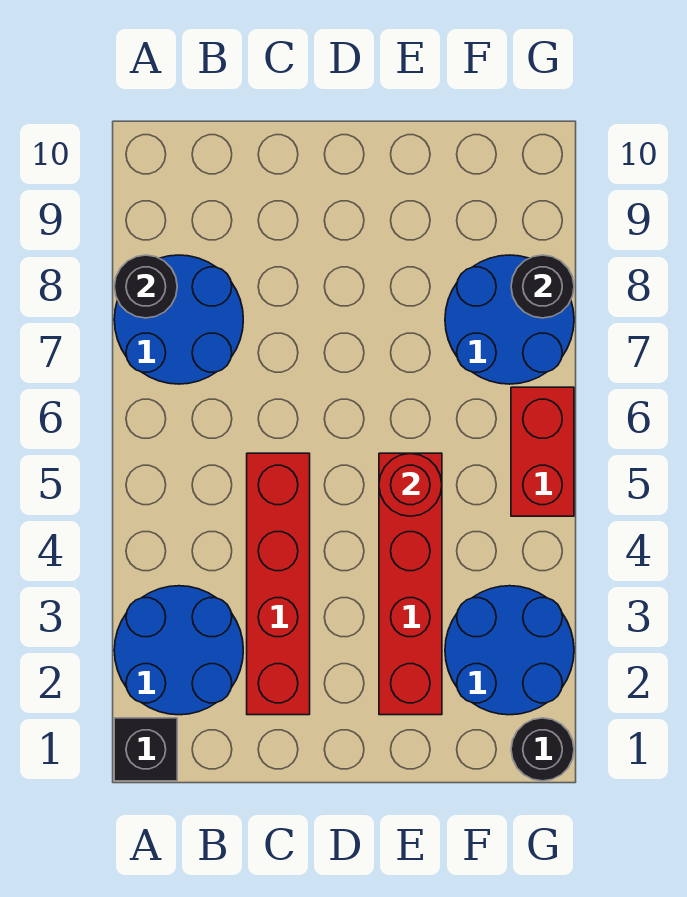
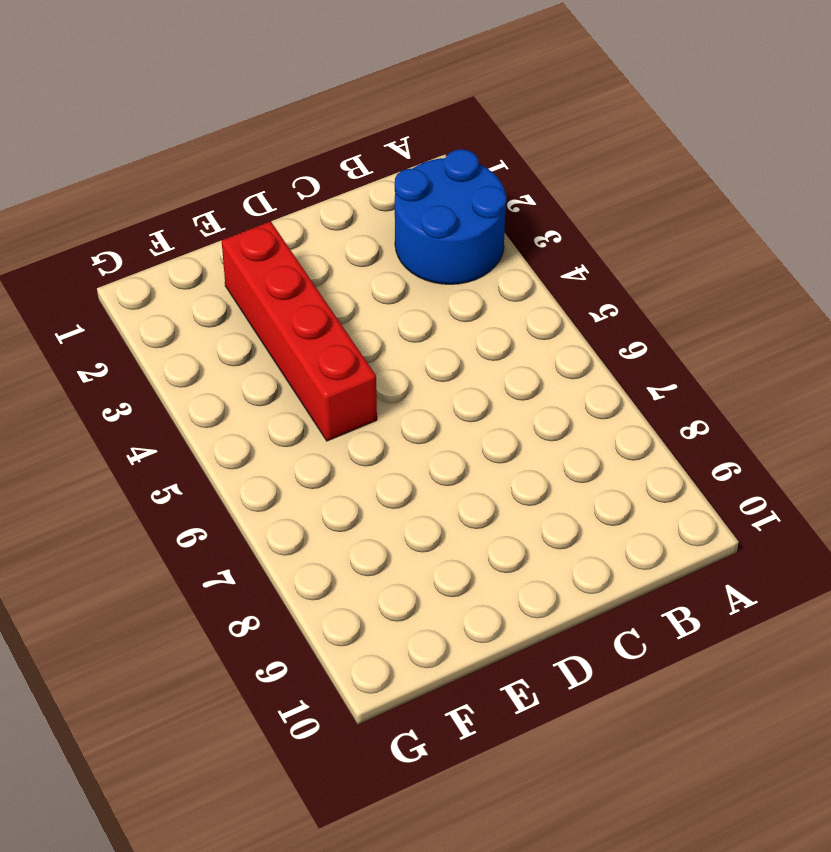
none -> black brick A1 level 1
none -> blue round brick A7:B8 level 1
none -> red brick C2:C5 level 1

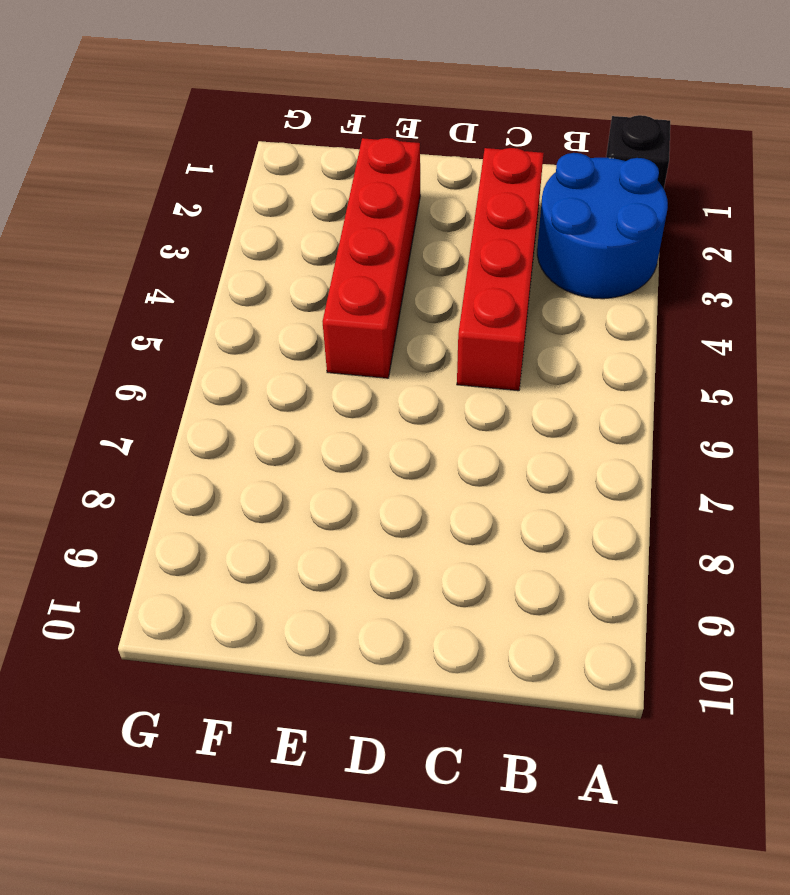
none -> blue round brick A7:B8 level 1
none -> blue round brick F2:G3 level 1
none -> blue round brick F7:G8 level 1

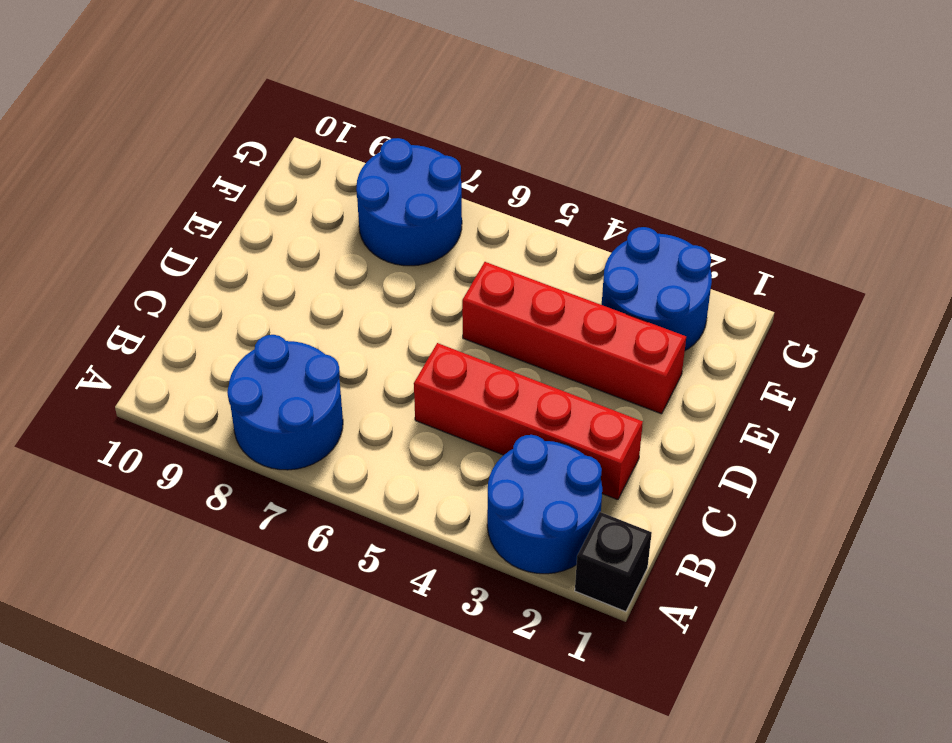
none -> black round brick G1 level 1
none -> red brick G5:G6 level 1
none -> black round brick A8 level 2

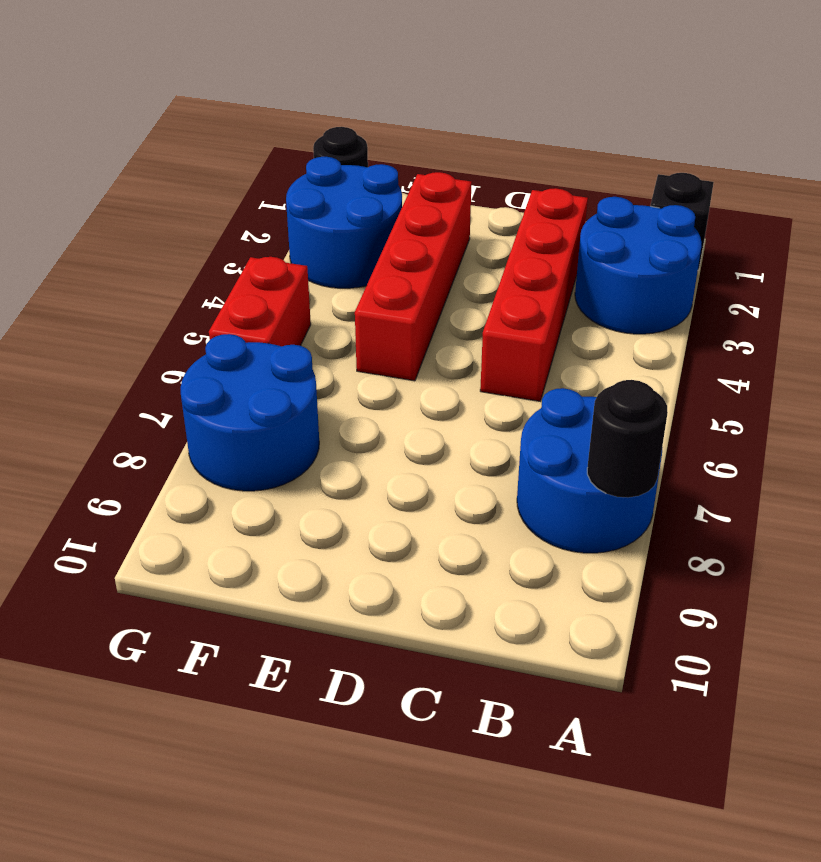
none -> red round brick E5 level 2
none -> black round brick G8 level 2

